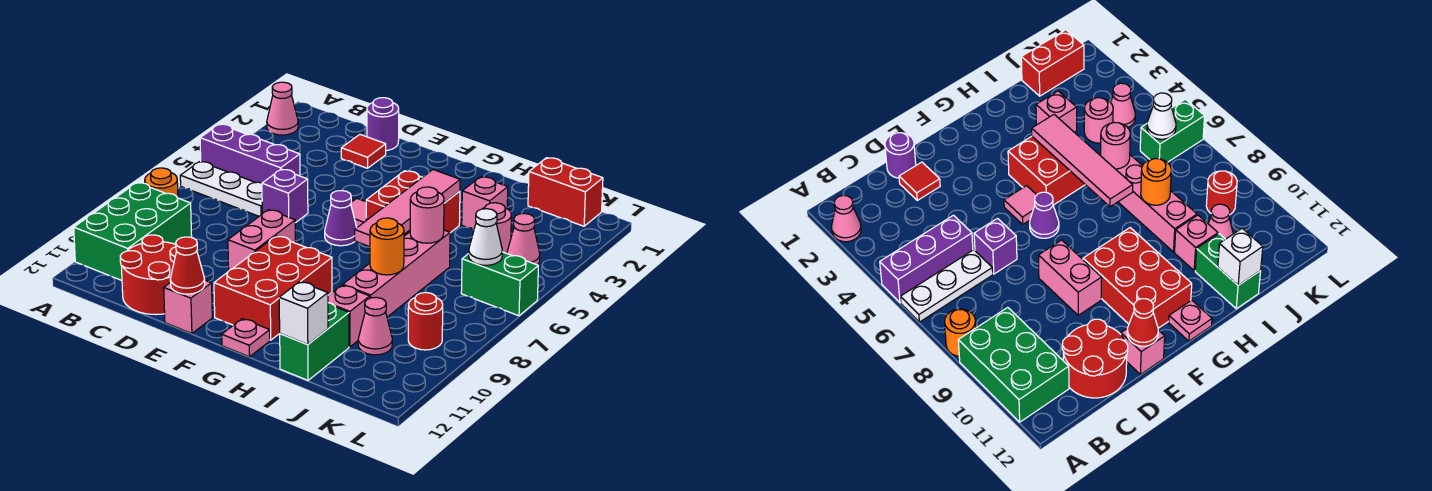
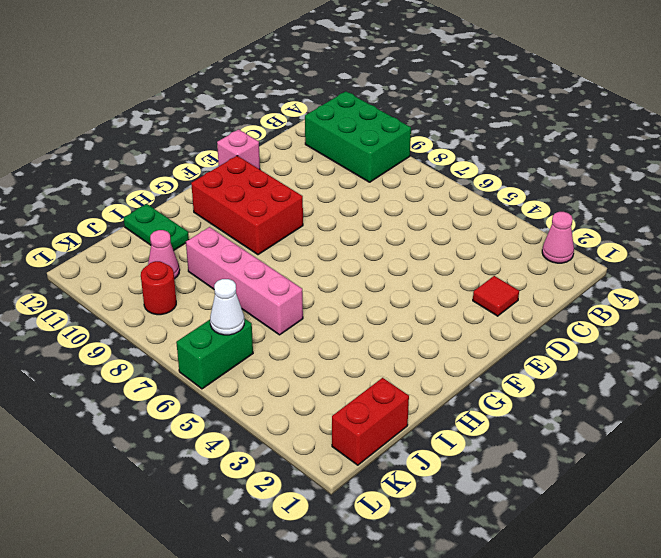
green plate I11:I12 level 1 -> green brick I11:I12 level 1
none -> purple brick A5:C5 level 1
none -> white plate A6:C6 level 1
none -> orange round brick A8 level 1
none -> red round brick C11:D12 level 1

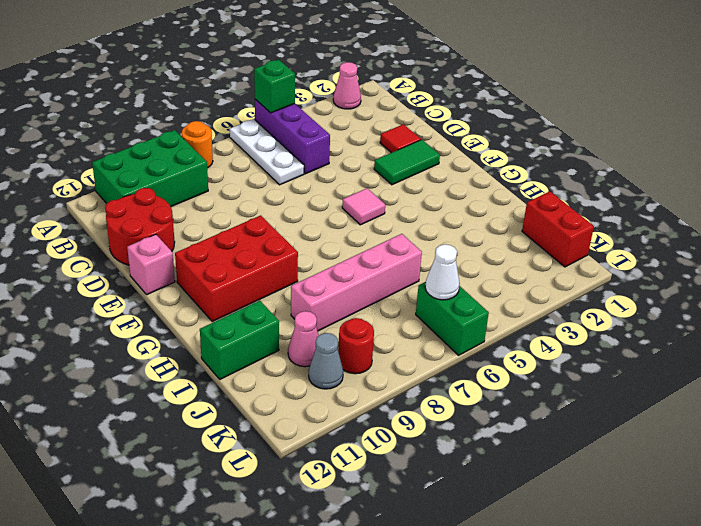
green brick A5 level 2 -> none
green tile E2:E3 level 1 -> none
grey cone K10 level 1 -> none
none -> purple round brick D1 level 1
none -> purple brick D6 level 1
none -> pink brick E8:E9 level 1
none -> purple cone F6 level 1

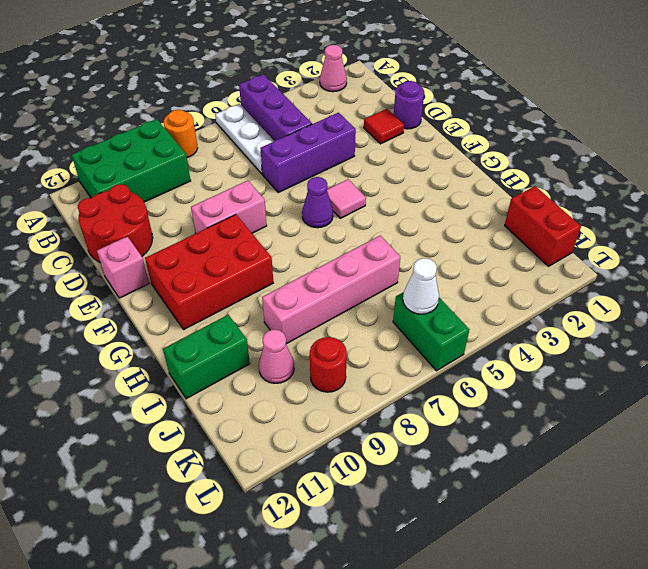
purple brick D4:D6 level 1 -> purple brick D6 level 1
none -> red brick G4:H5 level 1
none -> pink plate G12 level 1
none -> pink brick I3 level 1
none -> pink brick I10 level 1

